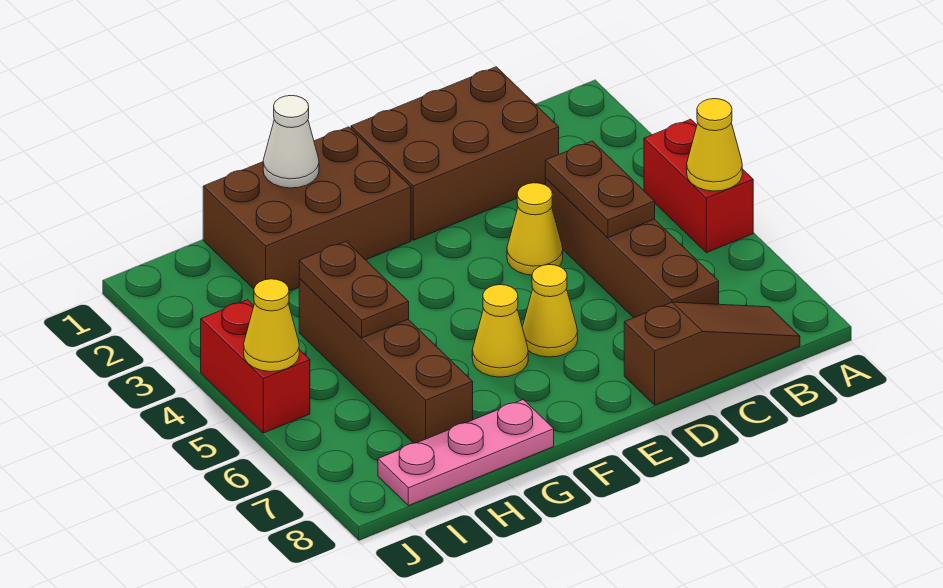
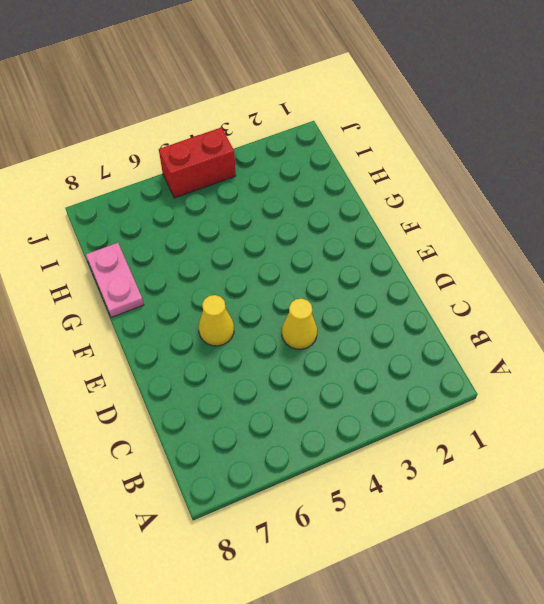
pink plate G8:H8 level 1 -> pink plate G8:I8 level 1
none -> red brick A4:A5 level 1
none -> brown slope B8:D8 level 1 top D
none -> brown brick C1:E2 level 1

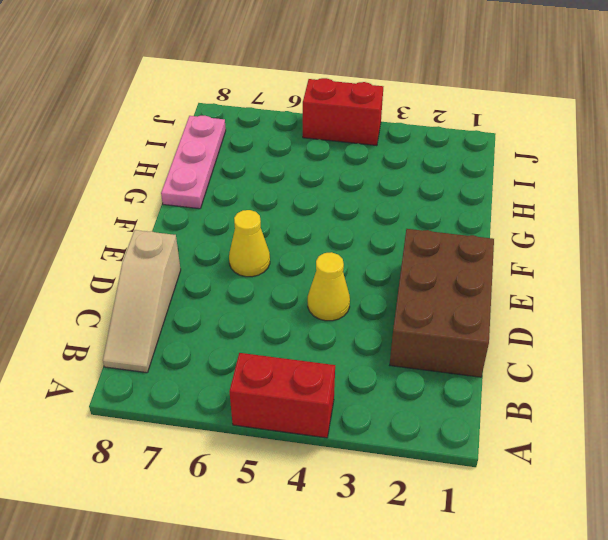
tan slope B8:D8 level 1 top D -> brown slope B8:D8 level 1 top D
none -> brown brick C4:C7 level 1
none -> brown brick F1:H2 level 1
none -> yellow cone F6 level 1

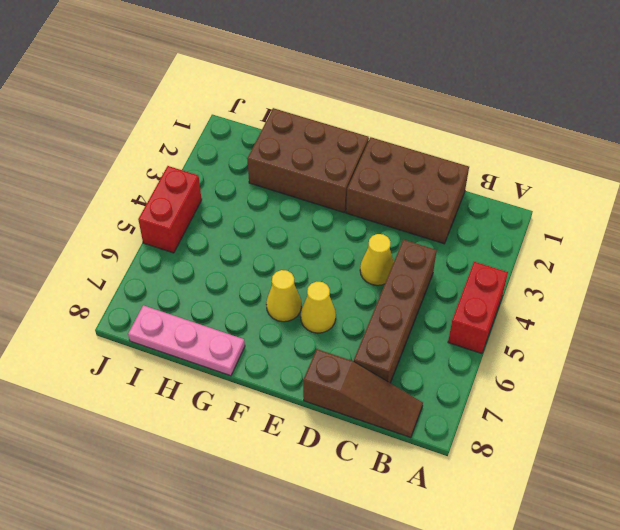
none -> brown brick H4:H7 level 1
none -> yellow cone A5 level 2
none -> brown plate C4:C5 level 2

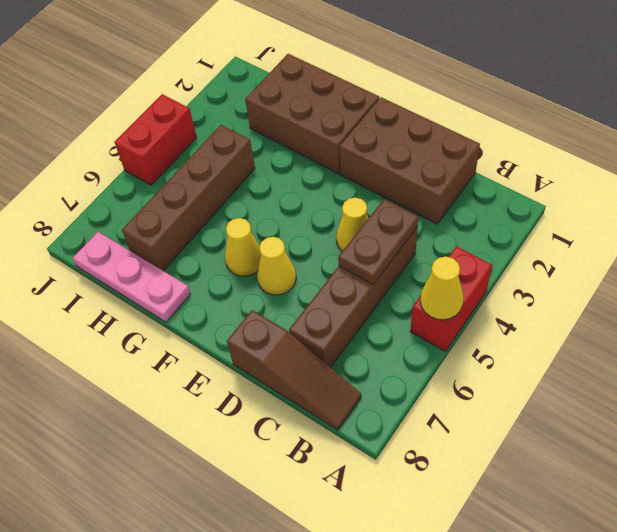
none -> white cone G1 level 2
none -> brown plate H4:H5 level 2
none -> yellow cone J5 level 2

